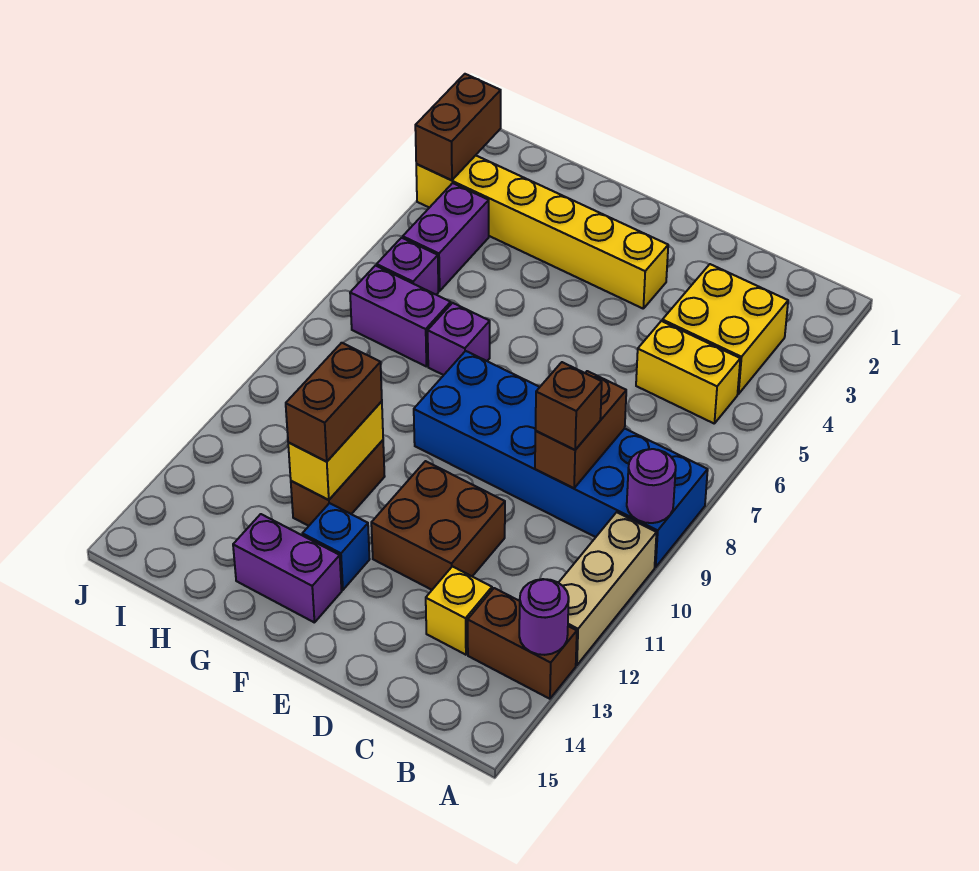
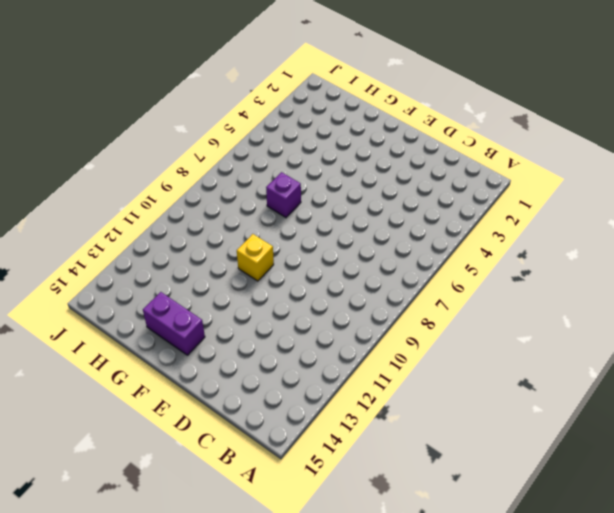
yellow brick F10 level 1 -> yellow brick C13 level 1
none -> blue brick A8:F9 level 1
none -> tan brick A10:A12 level 1
none -> brown brick A13:B13 level 1

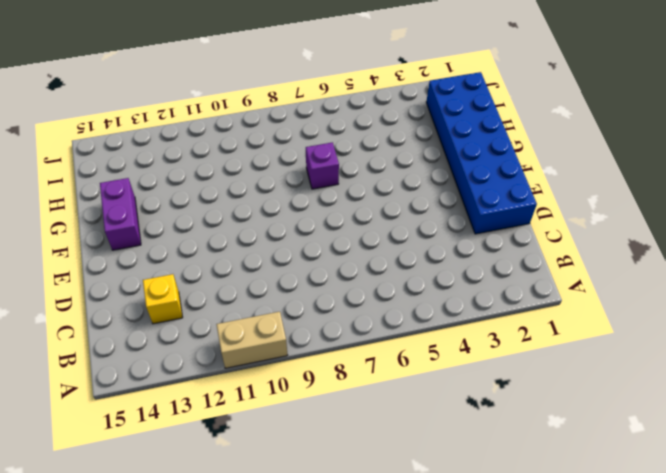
tan brick A10:A11 level 1 -> tan brick A10:A12 level 1
blue brick D1:I2 level 1 -> blue brick A8:F9 level 1
none -> brown brick A13:B13 level 1
none -> yellow brick B3:C4 level 1
none -> yellow brick B5:C5 level 1

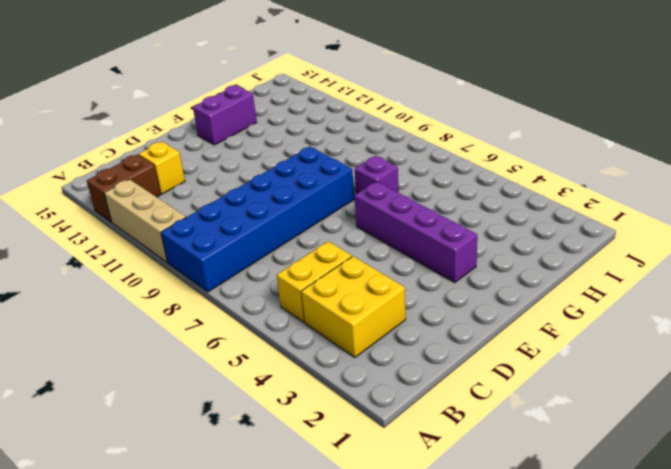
purple brick F3:F6 level 1 -> yellow brick E3:J3 level 1
none -> brown brick D11:E12 level 1
none -> blue brick F13 level 1
none -> brown brick G11:G12 level 1

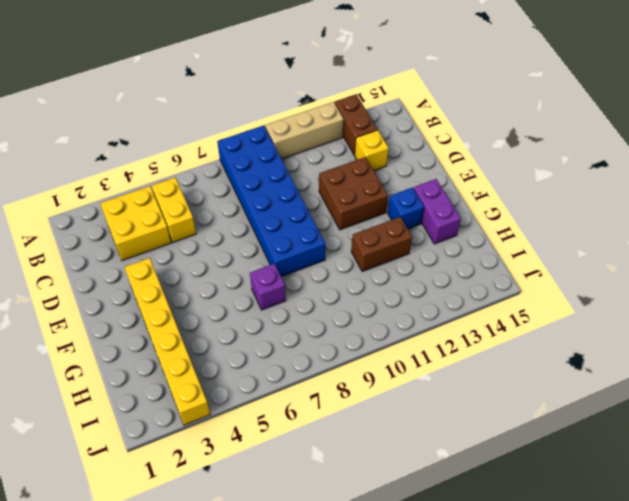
none -> purple brick H7:I7 level 1
none -> purple brick I4:I5 level 1
none -> purple brick I6 level 1

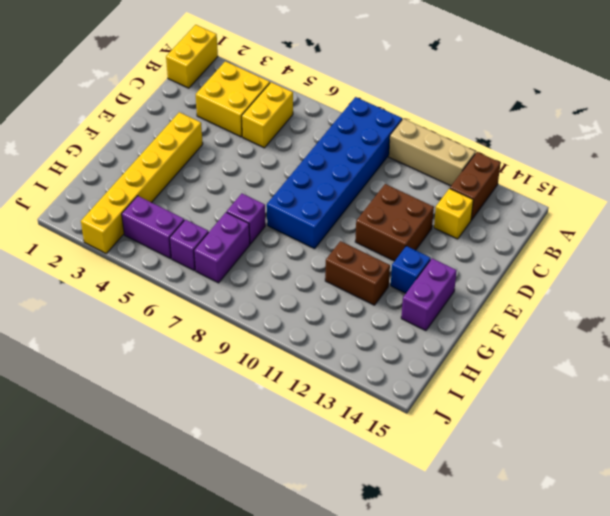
yellow brick A1:B1 level 1 -> yellow brick G11:G12 level 2
none -> purple round brick A9 level 2
none -> purple round brick A13 level 2
none -> brown brick C8:C9 level 2

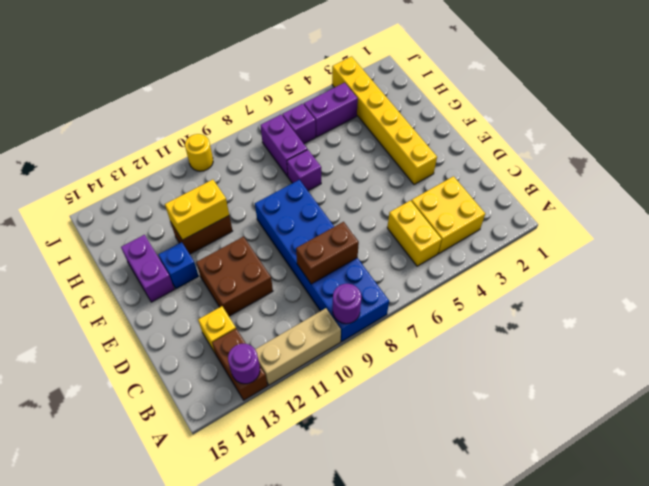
yellow round brick J10 level 1 -> none
none -> brown brick J2:J3 level 2
none -> brown brick C9 level 3
none -> brown brick G11:G12 level 3

